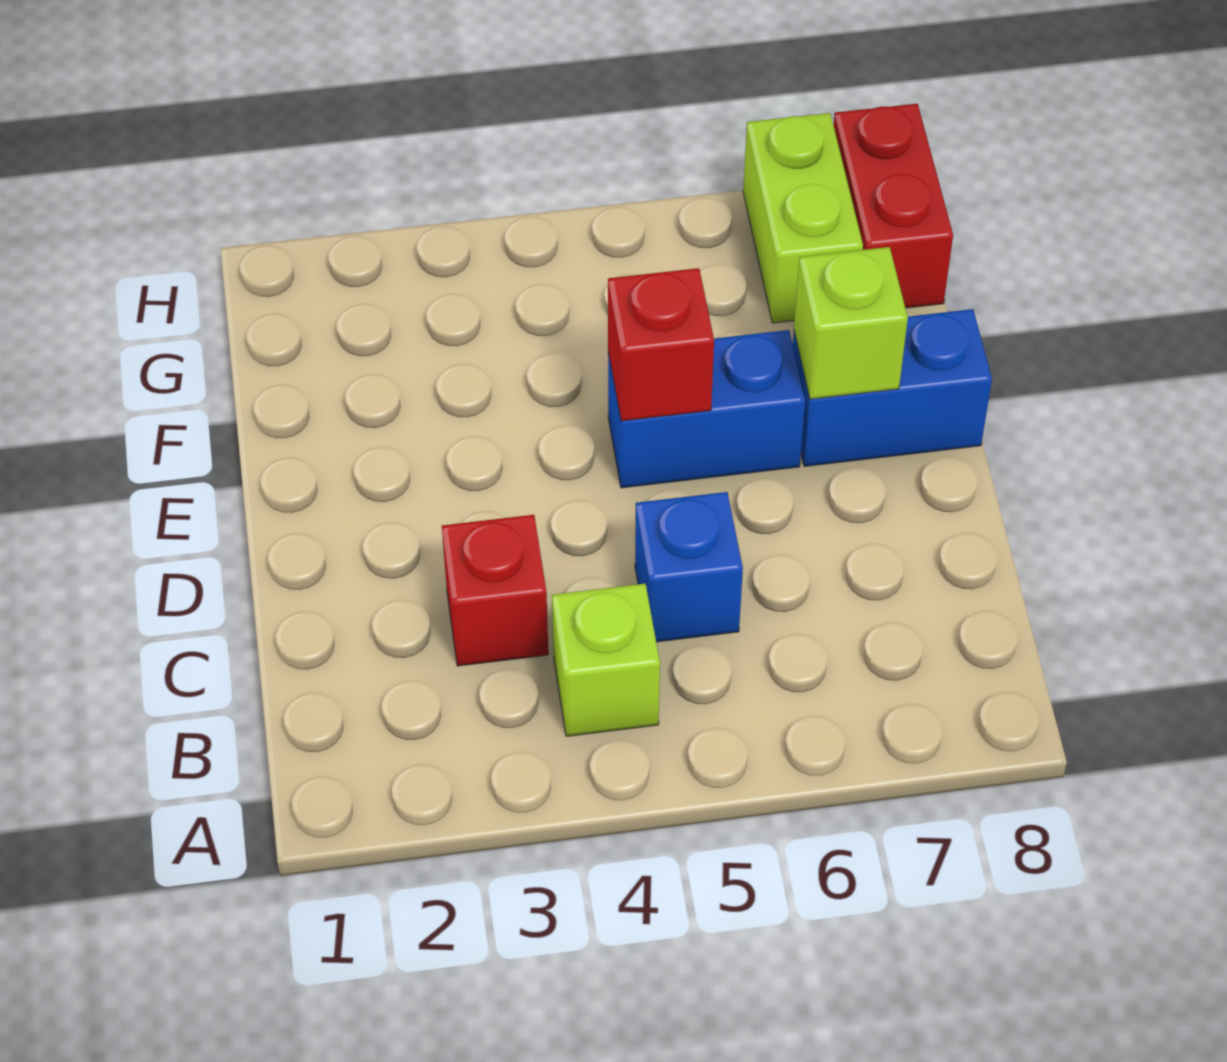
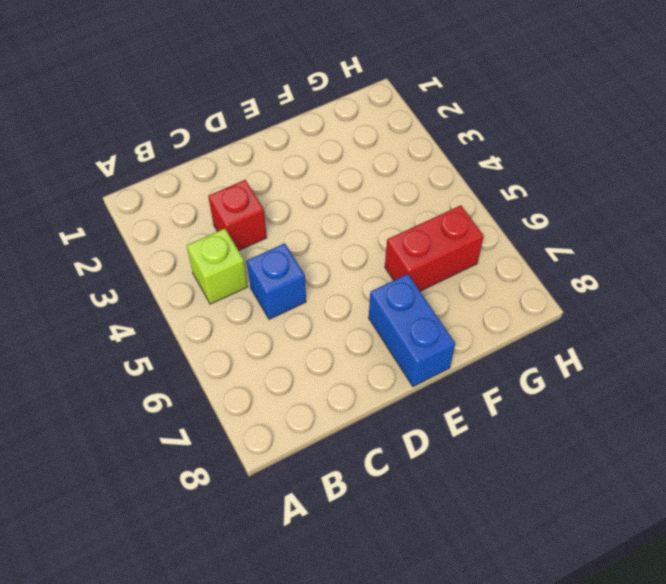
red brick F6:G6 level 1 -> red brick G8:H8 level 1
none -> blue brick E5:E6 level 1
none -> lime brick G7:H7 level 1

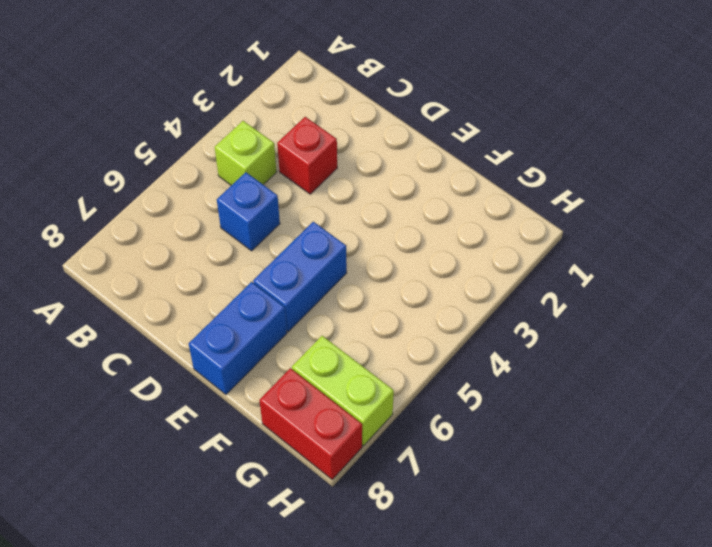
none -> red brick E5 level 2
none -> lime brick E7 level 2

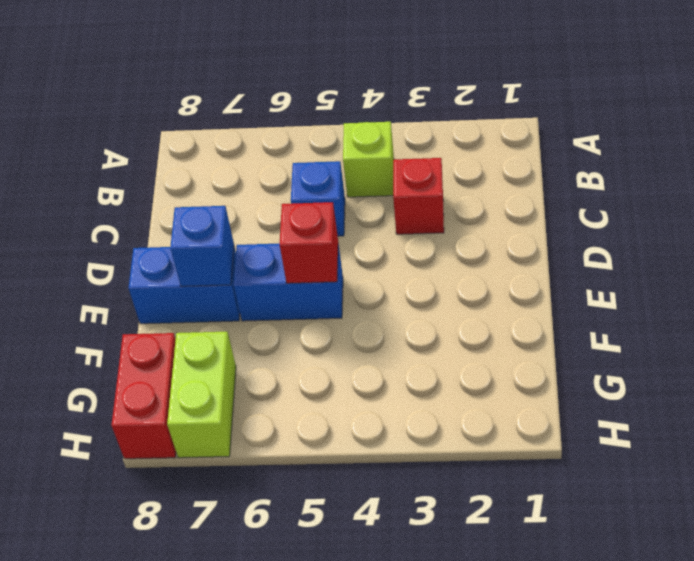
blue brick E7 level 2 -> lime brick E7 level 2

